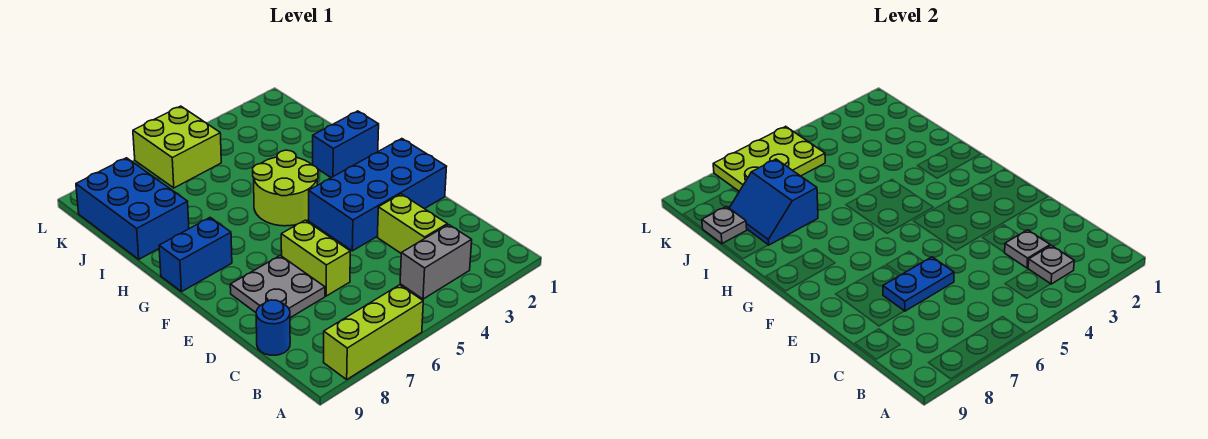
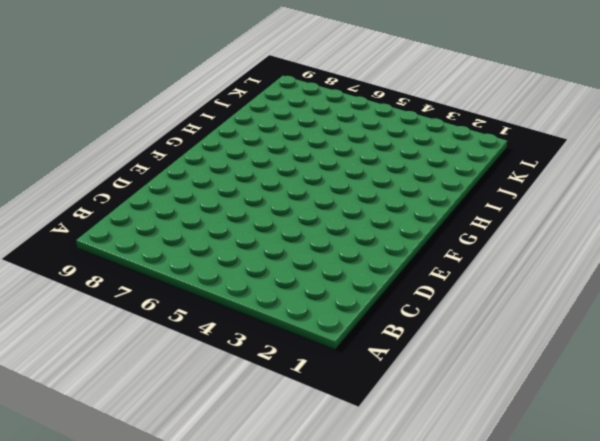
none -> lime brick A6:A8 level 1
none -> grey brick B3:B4 level 1
none -> lime brick C3:D3 level 1

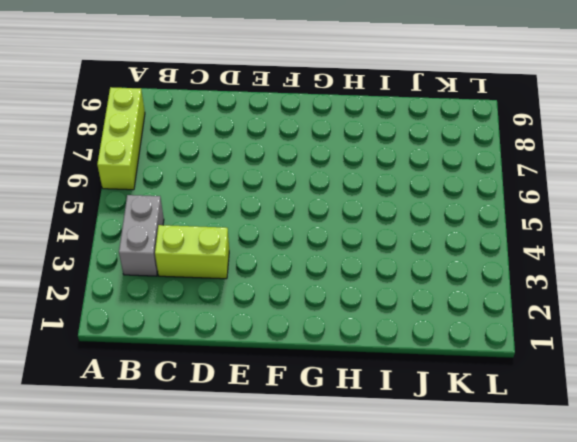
none -> blue round brick C9 level 1
none -> lime brick D6:E6 level 1
none -> grey plate D7:E8 level 1

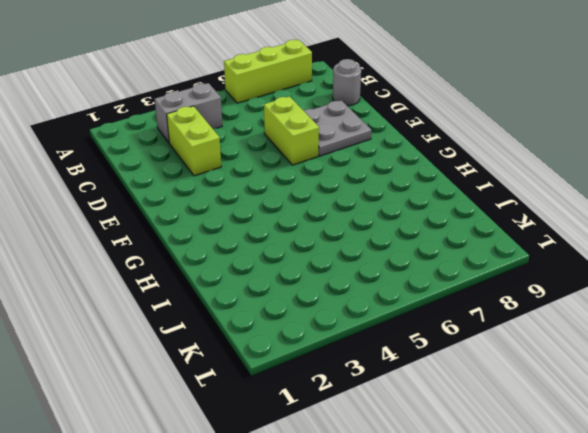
grey round brick C9 level 1 -> blue round brick C9 level 1
none -> blue brick E1:F4 level 1
none -> lime round brick G4:H5 level 1
none -> blue brick G8:G9 level 1

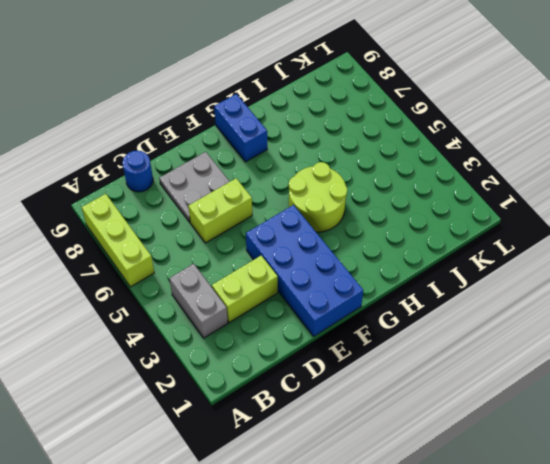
none -> blue brick H1:H2 level 1
none -> blue brick I8:K9 level 1
none -> lime brick K5:L6 level 1

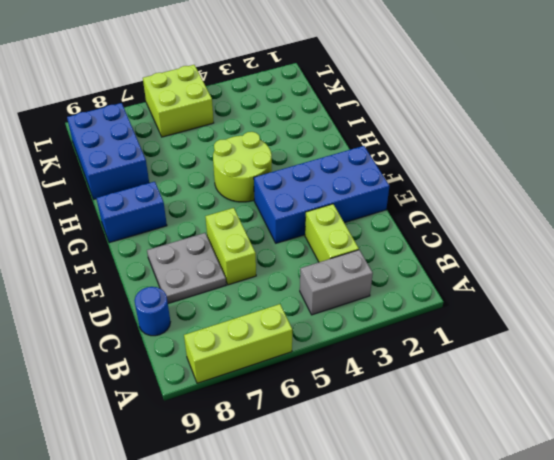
none -> blue brick H1:H2 level 1
none -> grey plate B3 level 2
none -> grey plate C3 level 2

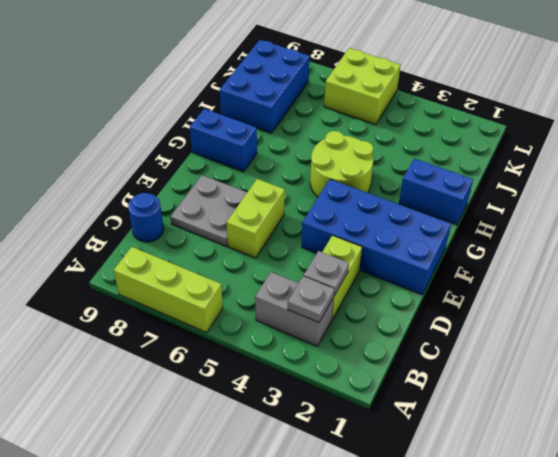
none -> blue plate D6:D7 level 2
none -> blue slope I7:J8 level 2 top 7
none -> grey plate J9 level 2

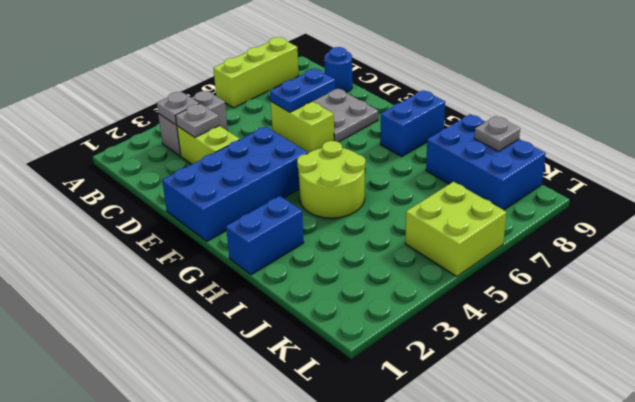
none -> blue slope I7:J8 level 2 top 7
none -> lime plate K5:L7 level 2

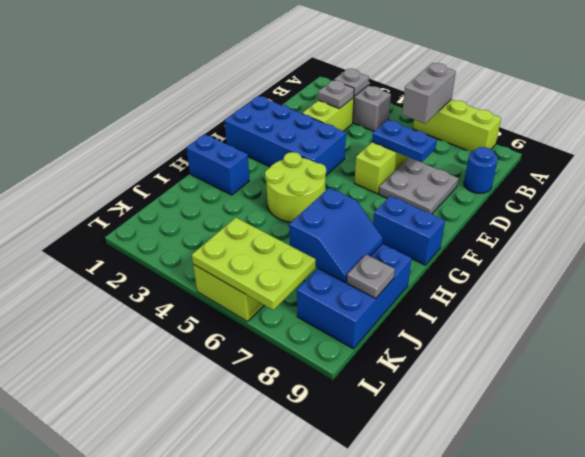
grey brick A6:B6 level 2 -> none

